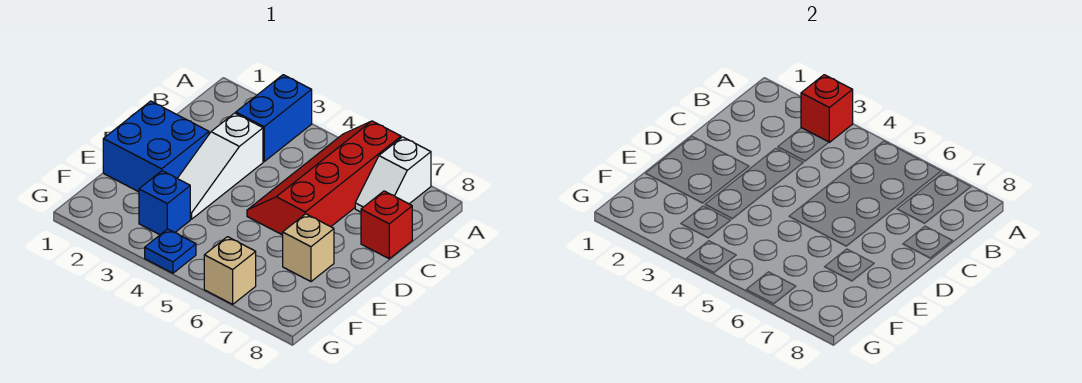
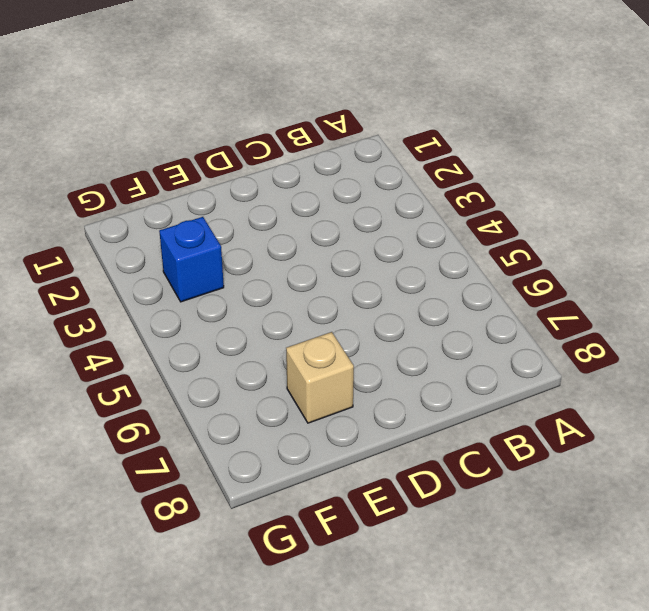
none -> blue brick A3:B3 level 1
none -> red slope A5:D6 level 1 top 6

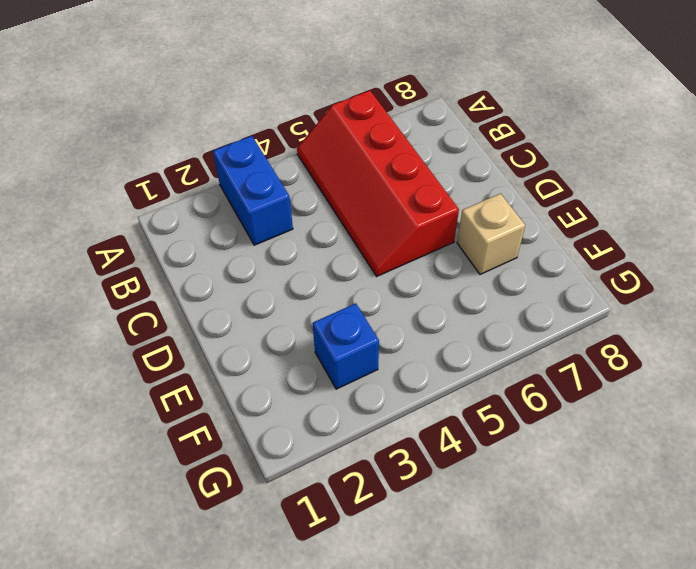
none -> white slope A7:B7 level 1 top A
none -> white slope C3:E3 level 1 top C

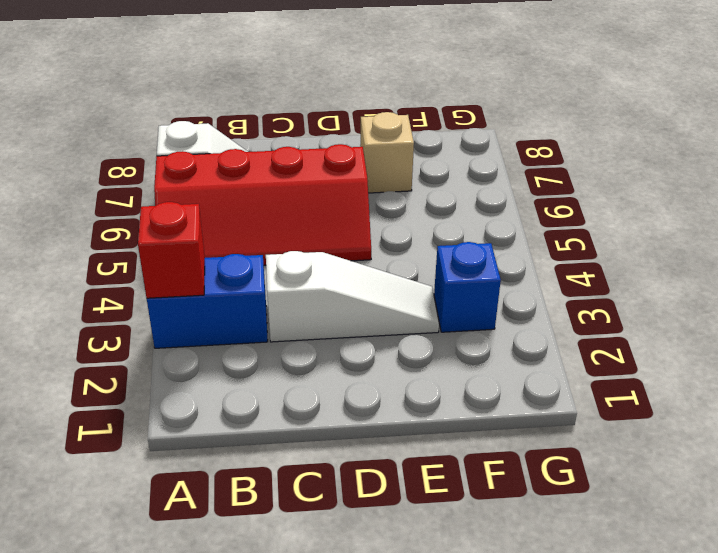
none -> red brick C8 level 1
none -> blue brick D1:E2 level 1

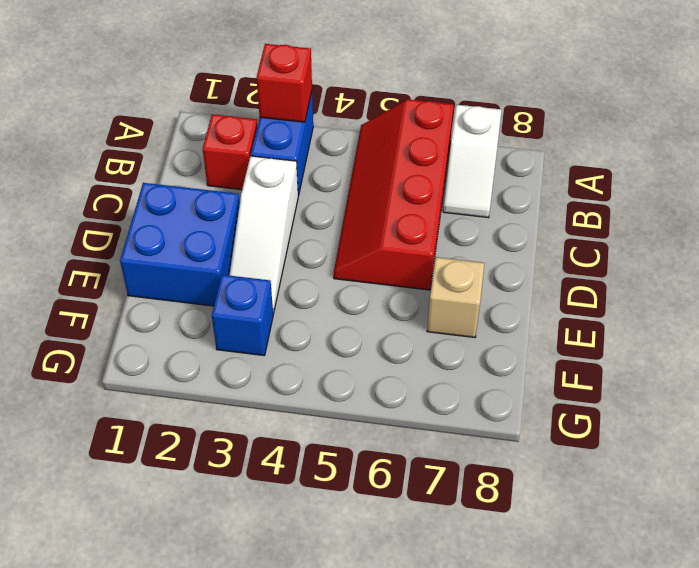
red brick B2 level 1 -> red brick C8 level 1
none -> blue plate G4 level 1
none -> tan brick G6 level 1

